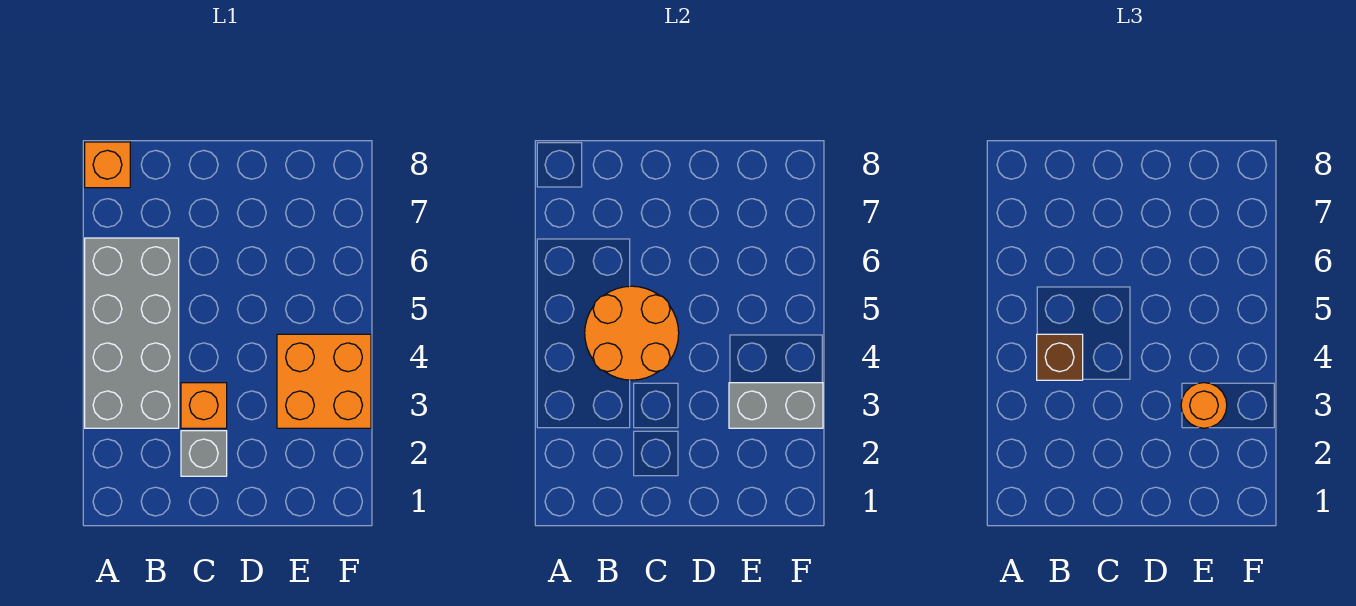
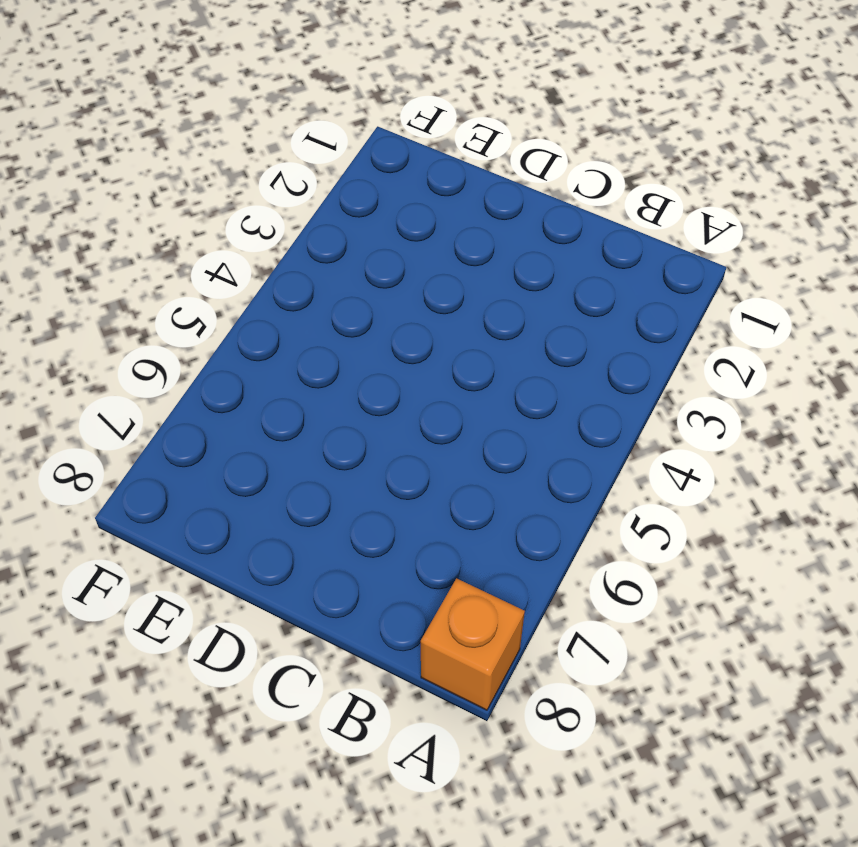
none -> grey brick A3:B6 level 1
none -> grey brick C2 level 1

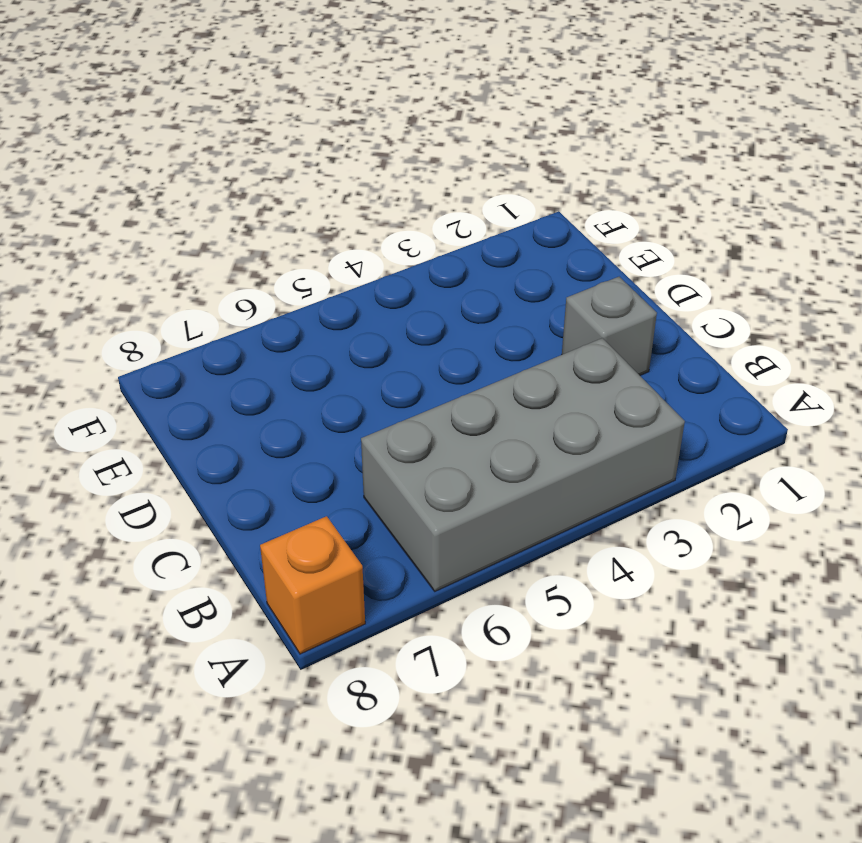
none -> orange brick C3 level 1
none -> orange brick E3:F4 level 1

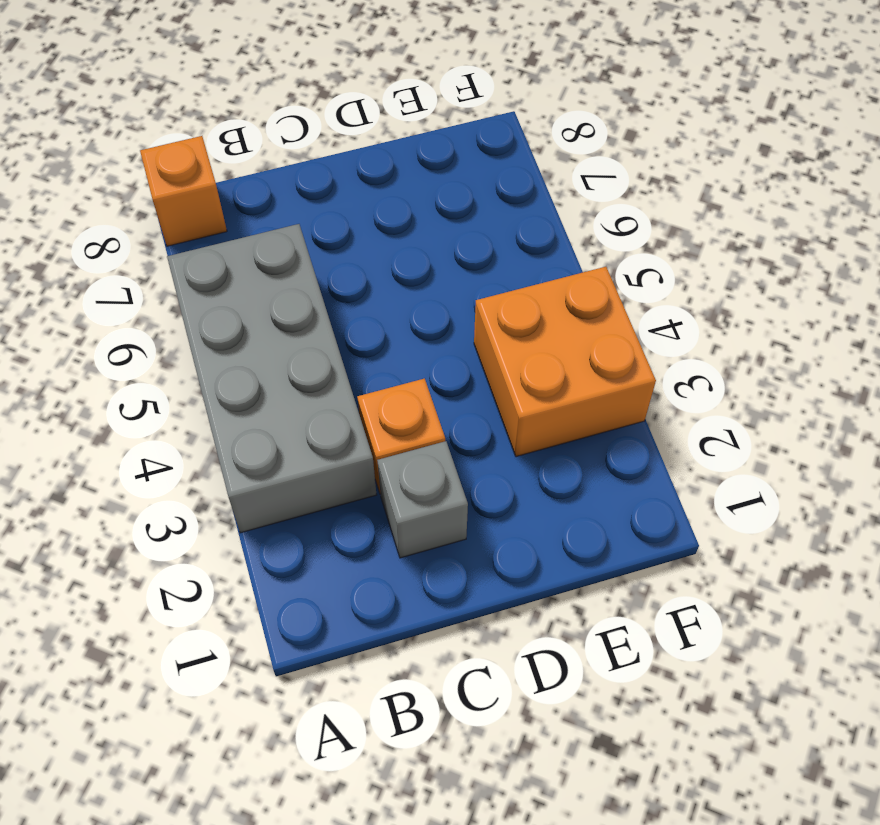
none -> orange round brick B4:C5 level 2
none -> grey brick E3:F3 level 2

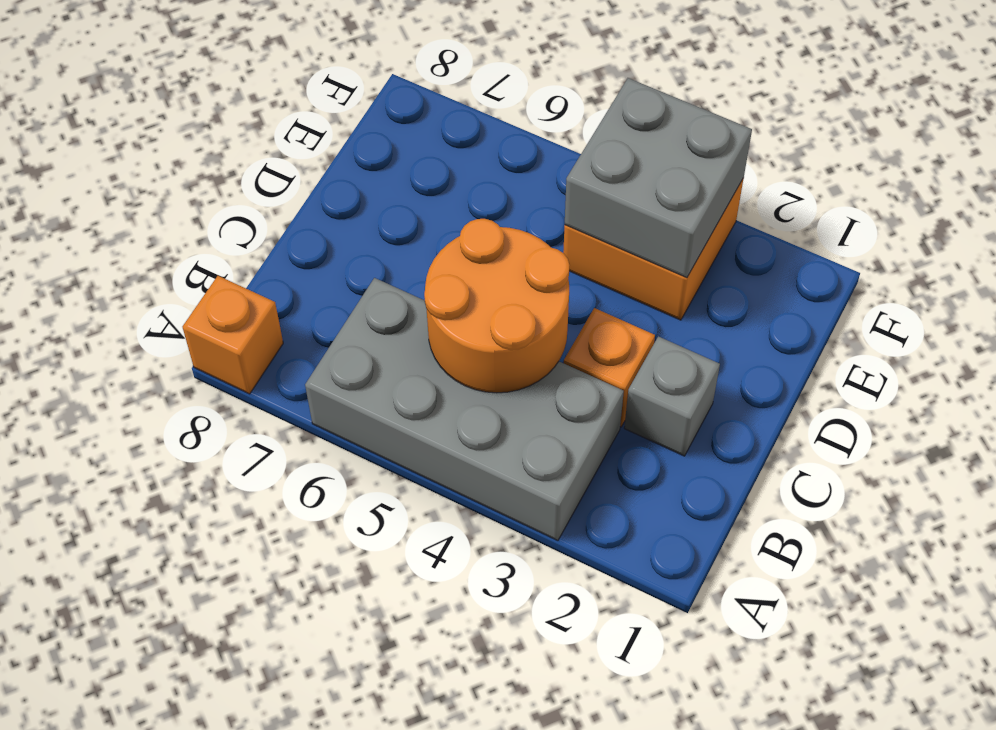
grey brick E3:F4 level 2 -> grey brick E3:F3 level 2
none -> brown brick B4 level 3
none -> orange round brick E3 level 3

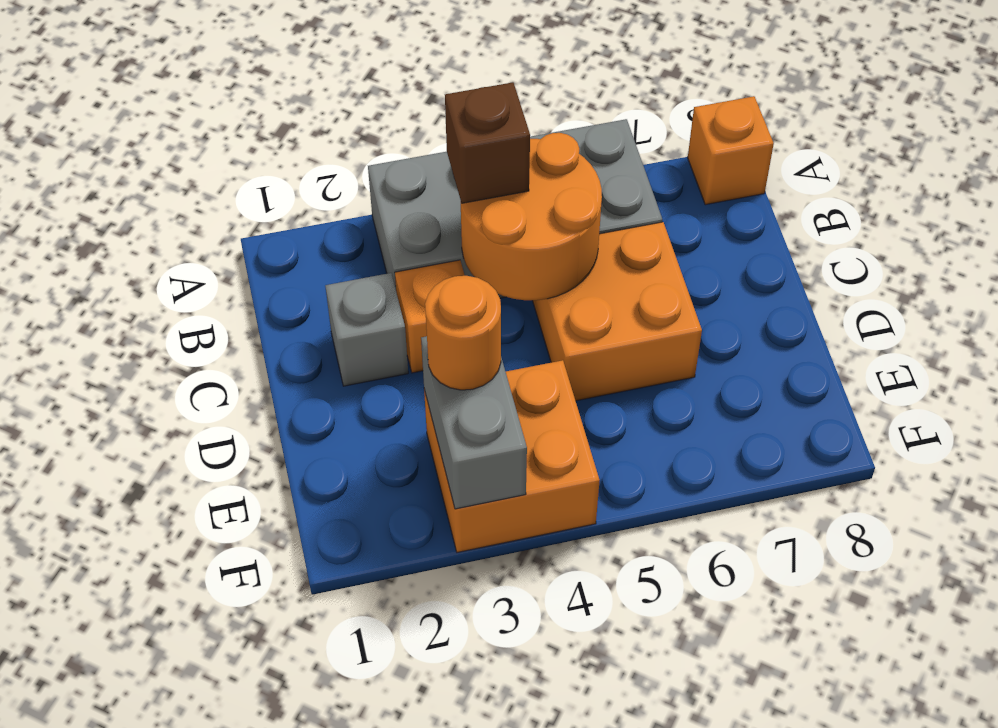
orange brick C5:D6 level 1 -> none

